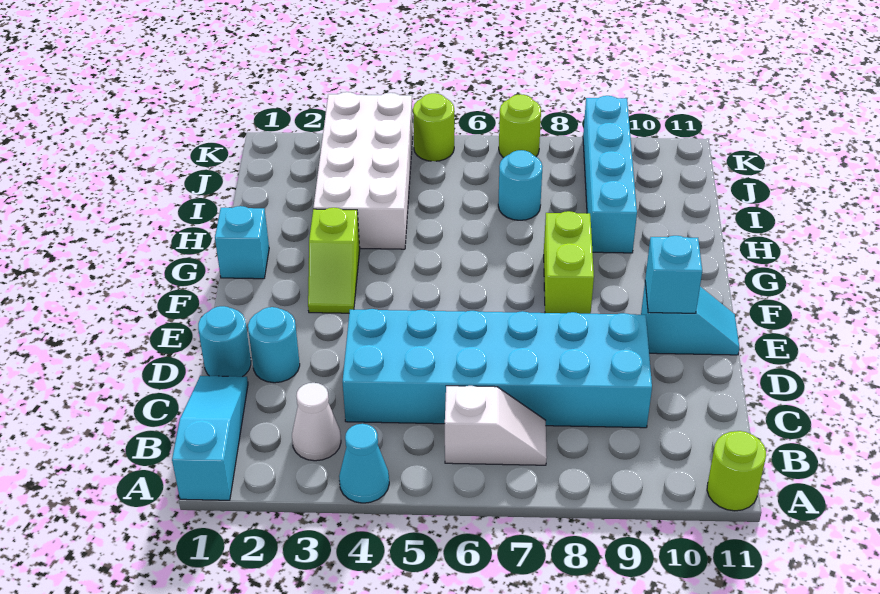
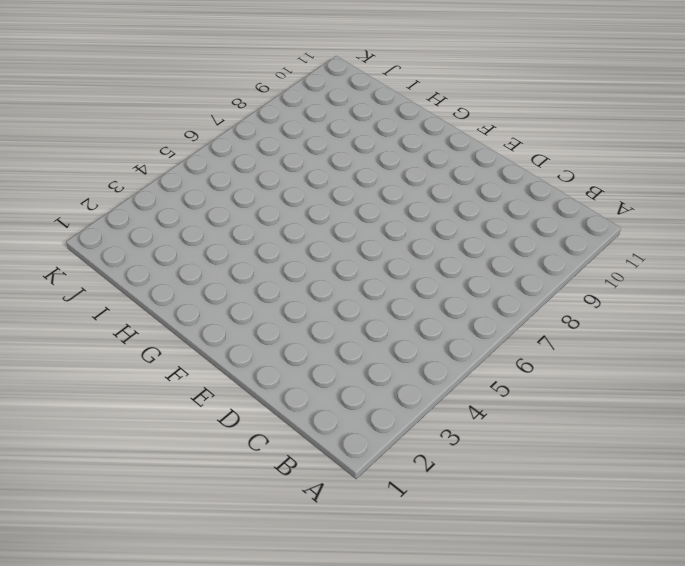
none -> cyan slope A1:C1 level 1 top A
none -> cyan cone A4 level 1
none -> lime round brick A11 level 1

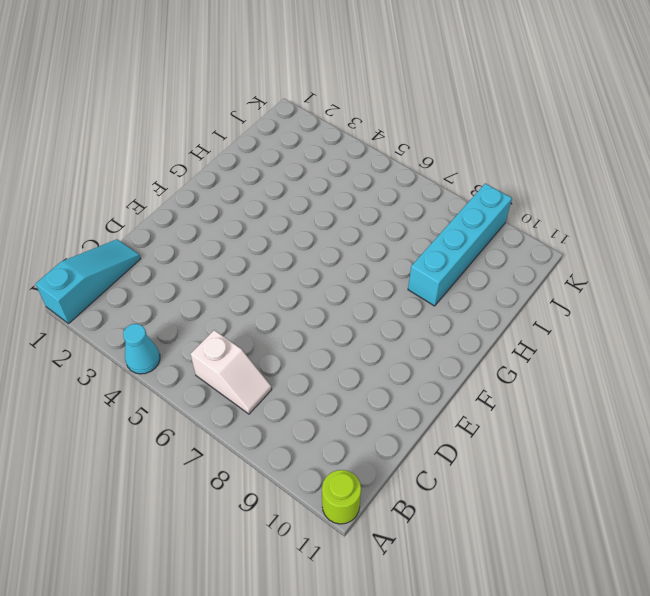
none -> white cone B3 level 1
none -> cyan brick C4:D9 level 1
none -> cyan round brick D1 level 1

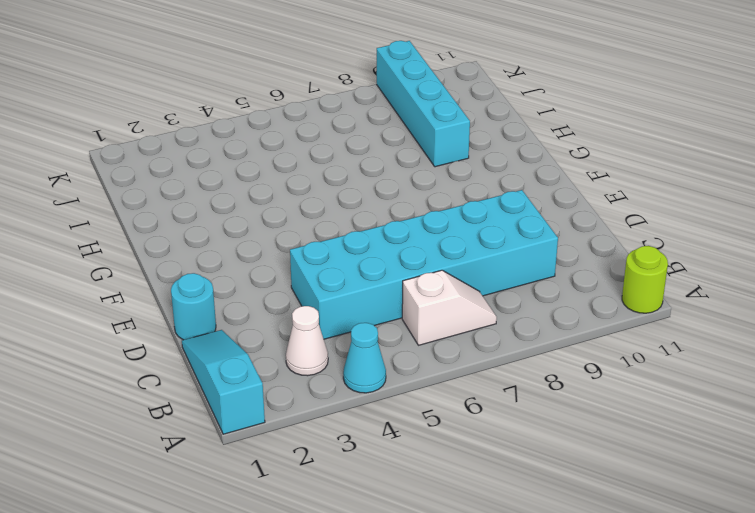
none -> cyan round brick D2 level 1
none -> cyan slope E10:E11 level 1 top 10
none -> lime slope F3:G3 level 1 top G

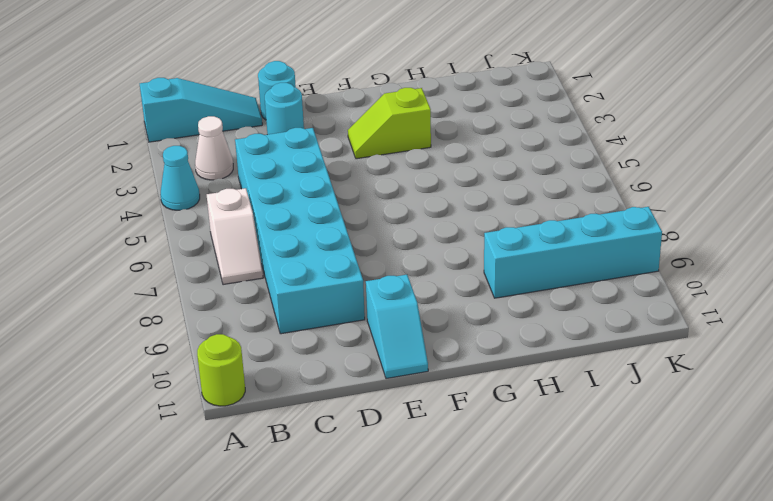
none -> lime brick F8:G8 level 1
none -> cyan brick G1 level 1
none -> white brick H3:K4 level 1

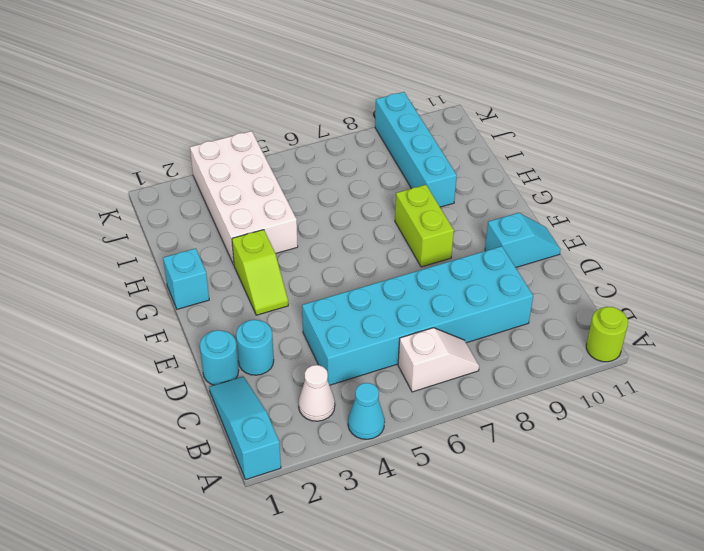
none -> cyan round brick I7 level 1
none -> lime round brick K5 level 1
none -> lime round brick K7 level 1

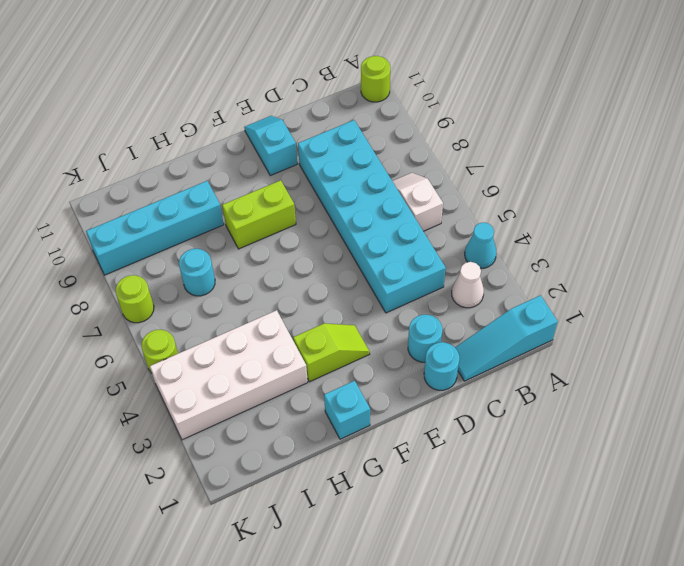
none -> cyan brick E10 level 2

